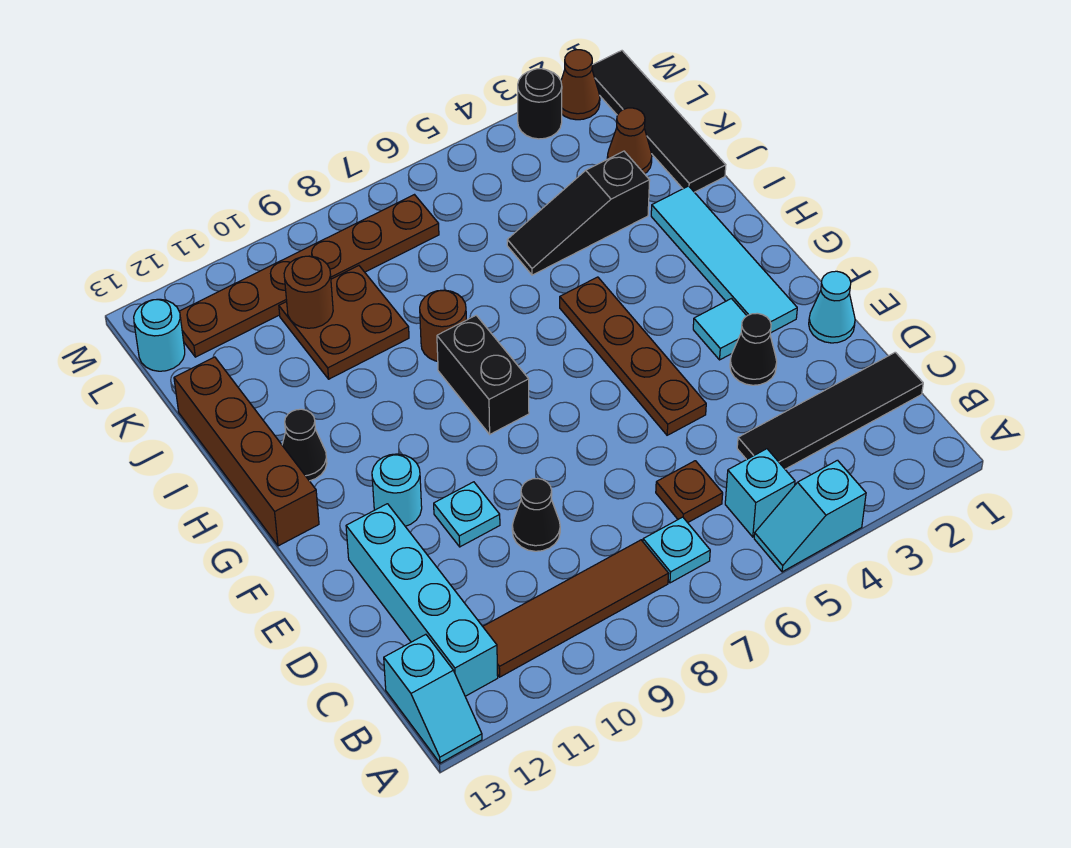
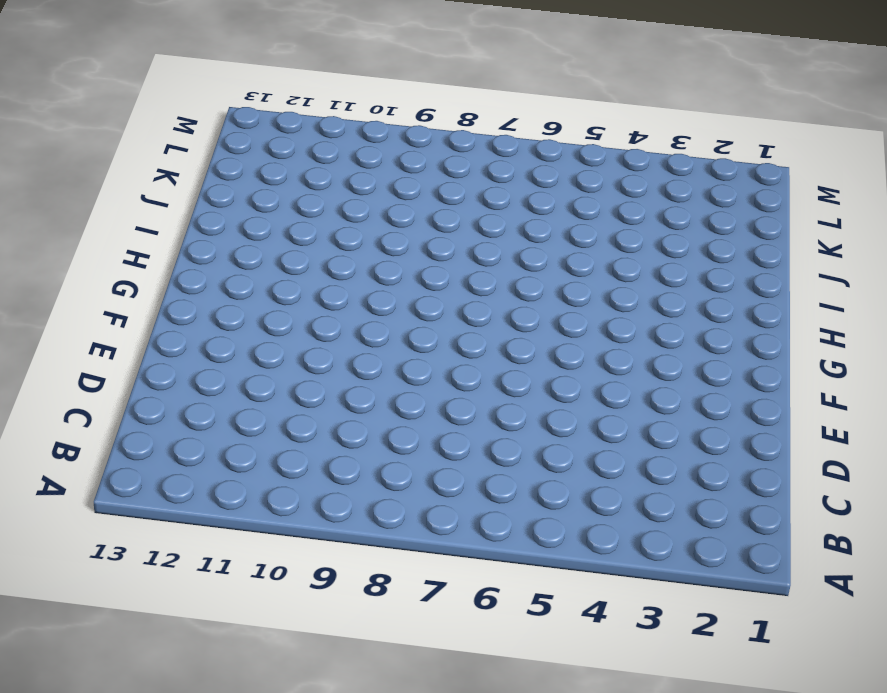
none -> cyan slope A4:A5 level 1 top 4
none -> cyan slope A13:B13 level 1 top B
none -> cyan brick B5 level 1

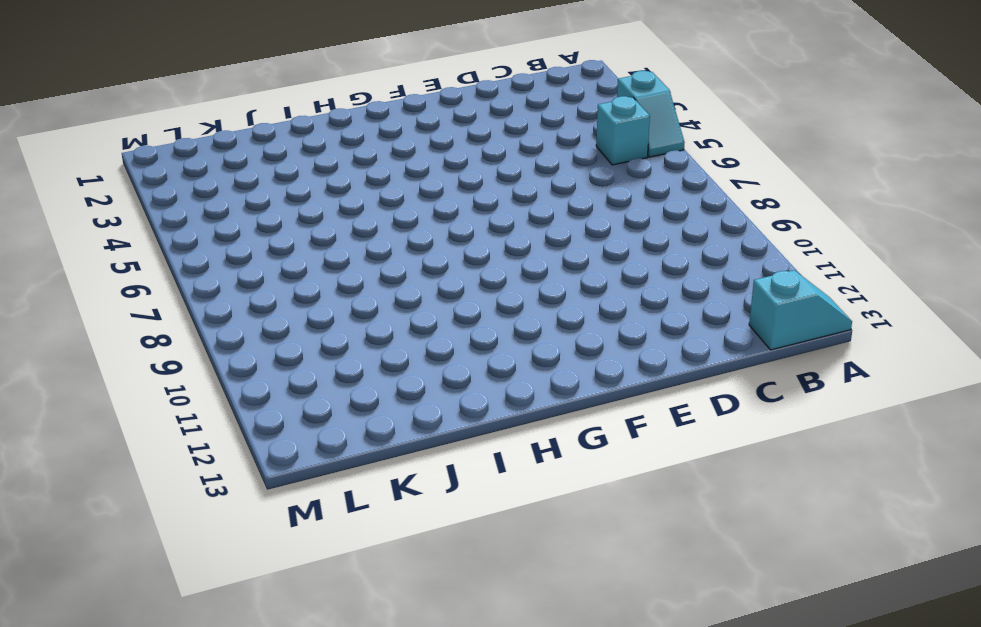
none -> cyan plate B7 level 1
none -> brown tile B8:B11 level 1
none -> cyan brick B12:E12 level 1

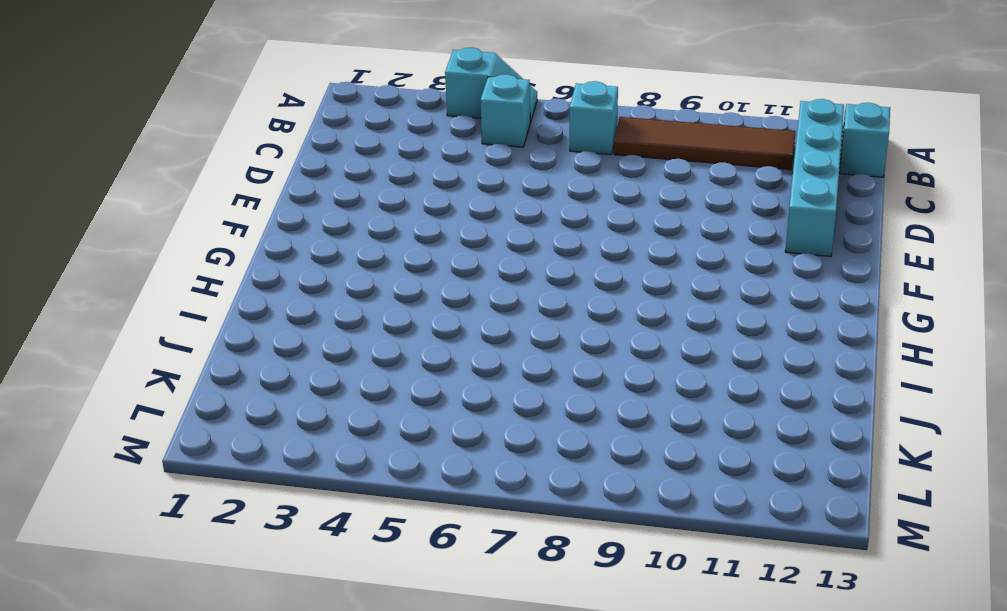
cyan brick B7 level 1 -> cyan plate B7 level 1
none -> black tile C1:C4 level 1
none -> brown plate C6 level 1
none -> black cone D9 level 1

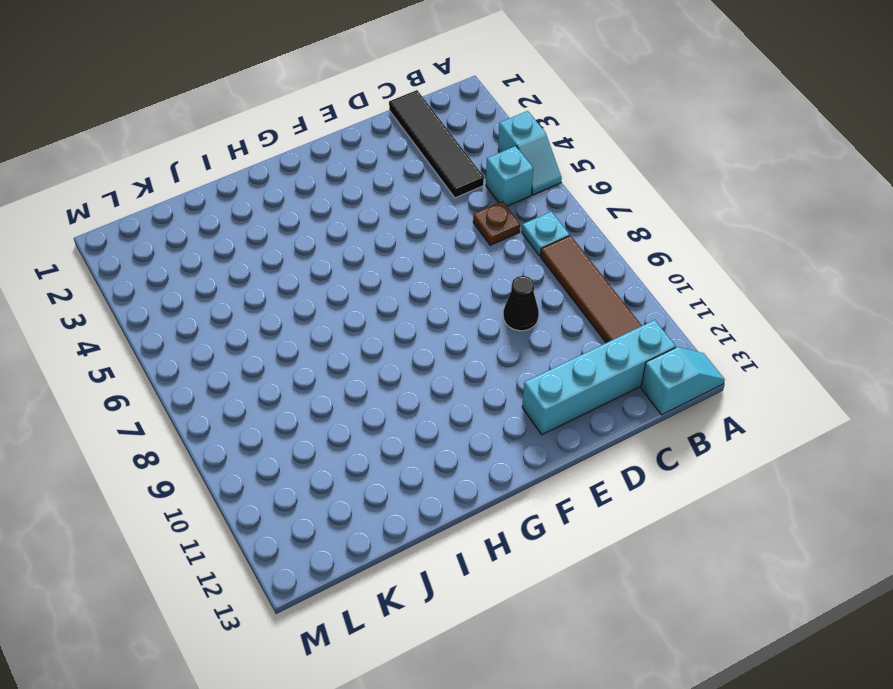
none -> cyan cone E1 level 1
none -> black cone E3 level 1
none -> brown plate E5:H5 level 1

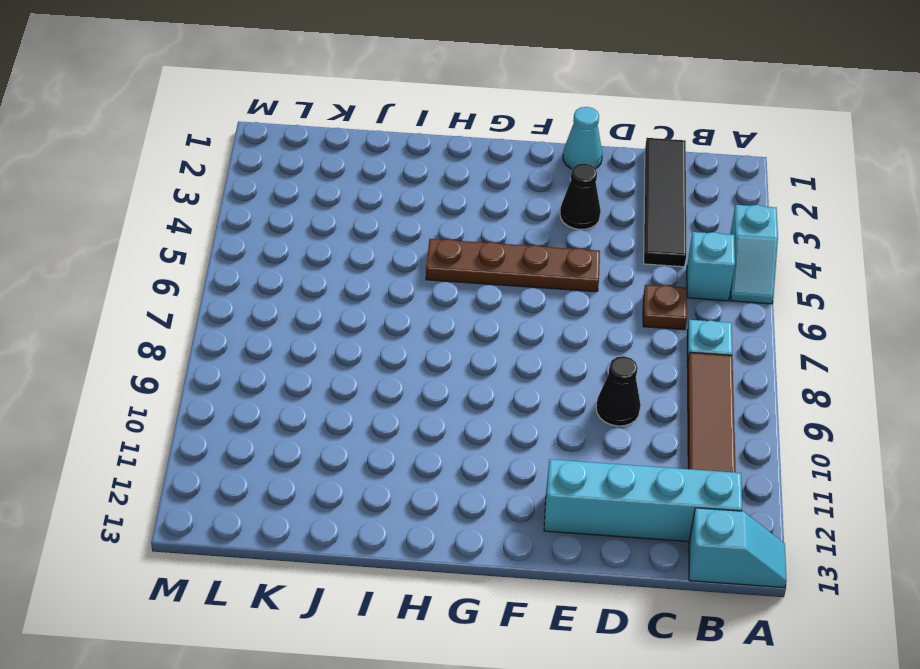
none -> cyan plate E10 level 1
none -> cyan tile F2:I2 level 1
none -> cyan tile F3 level 1

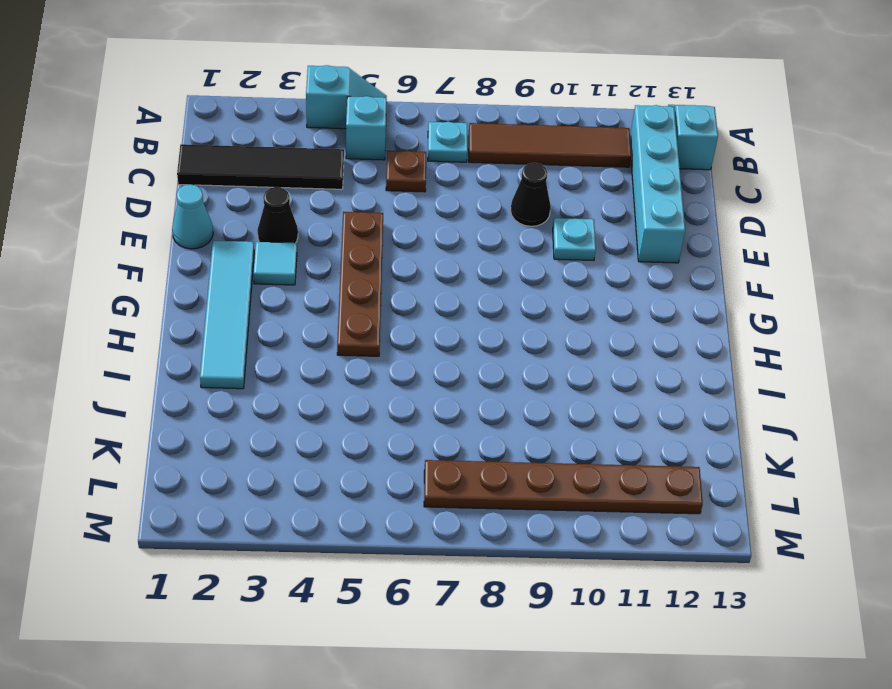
none -> cyan round brick F11 level 1
none -> black brick G8:H8 level 1
none -> brown brick G13:J13 level 1

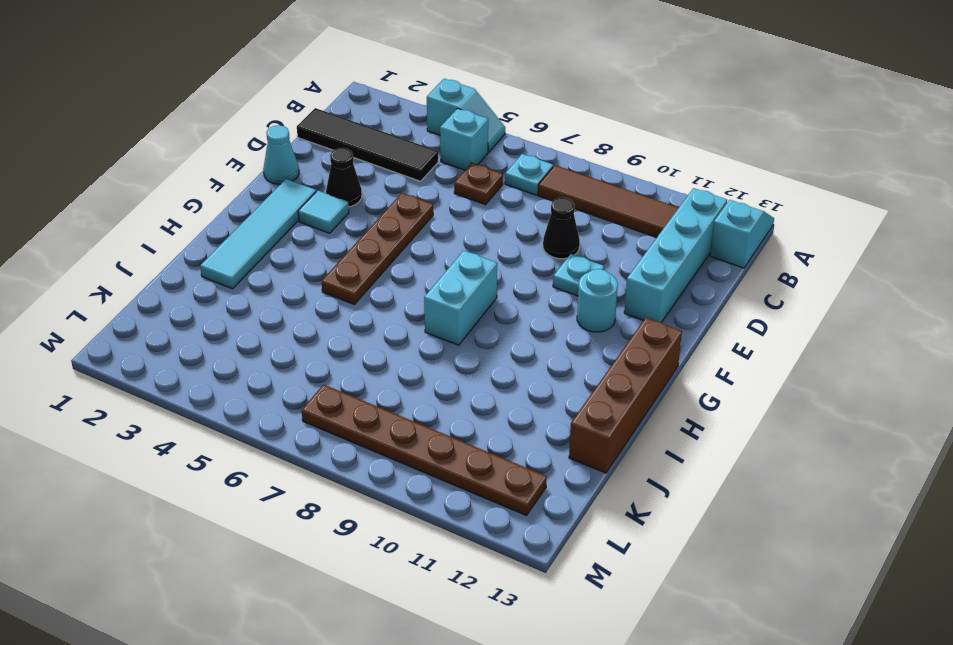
cyan brick G8:H8 level 1 -> black brick G8:H8 level 1
none -> black cone H12 level 1
none -> brown round brick I8 level 1
none -> black tile J1:M1 level 1

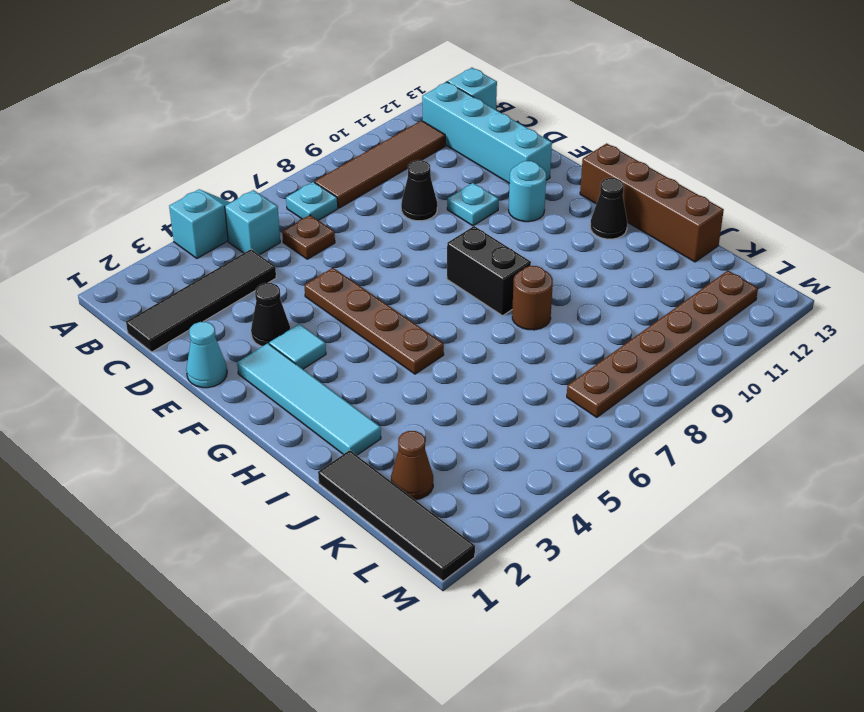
none -> black slope J3:J5 level 1 top 3
none -> brown plate J9:K10 level 1
none -> cyan round brick L13 level 1

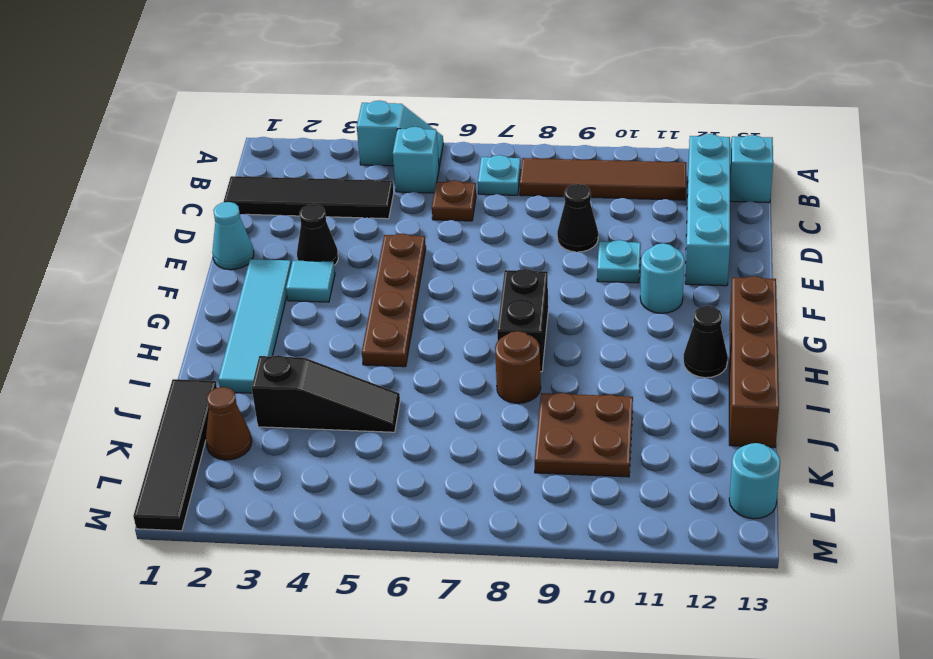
none -> brown plate L7:L12 level 1
none -> brown cone M2 level 1
none -> black round brick M3 level 1

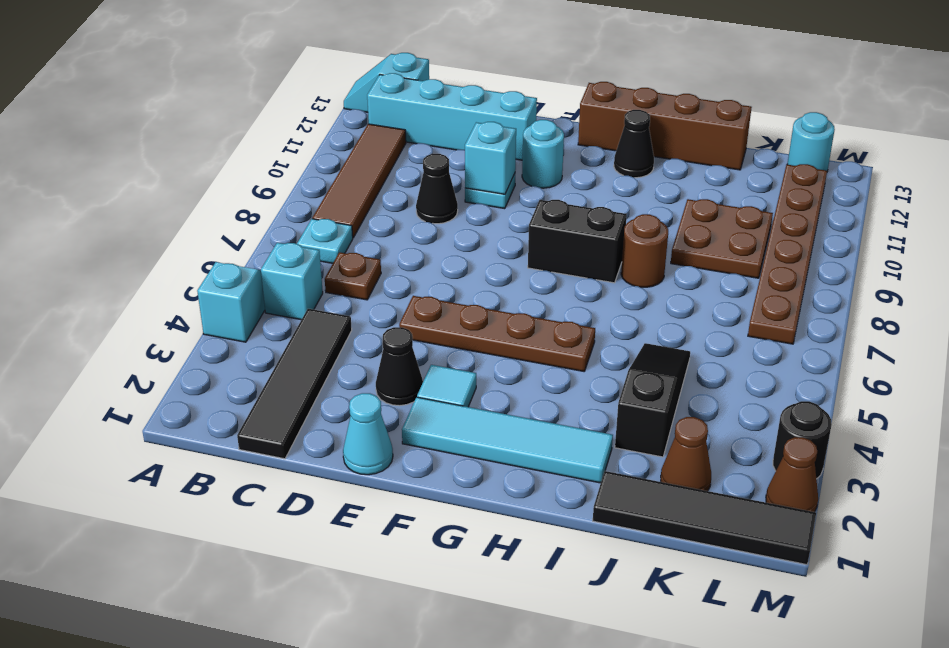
cyan brick E10 level 2 -> none
none -> brown round brick K10 level 2

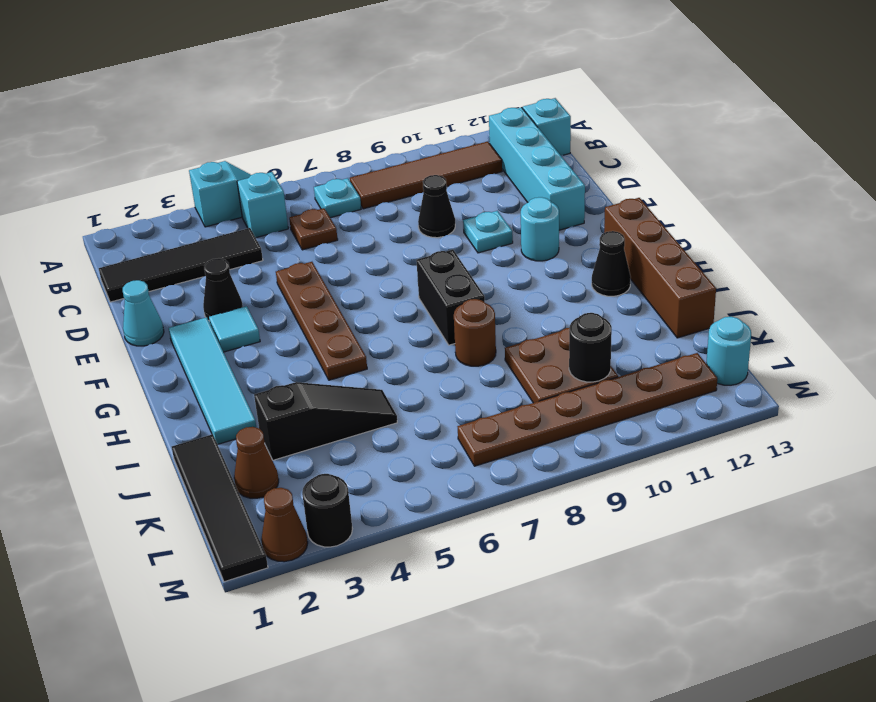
black round brick K10 level 2 -> brown round brick K10 level 2

